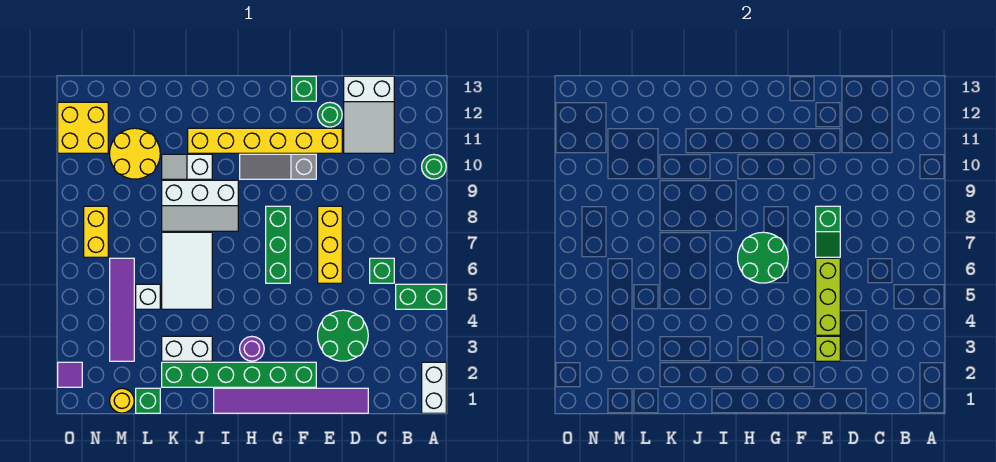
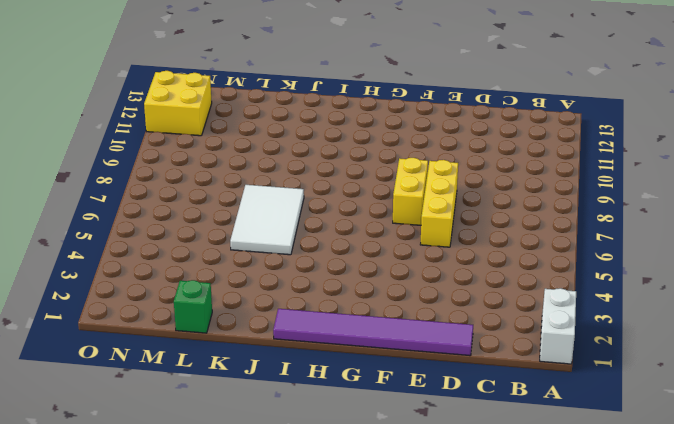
yellow brick F7:F8 level 1 -> yellow brick N7:N8 level 1
none -> green brick A5:B5 level 1
none -> green round brick A10 level 1
none -> green brick C6 level 1
none -> white slope C11:D13 level 1 top 13

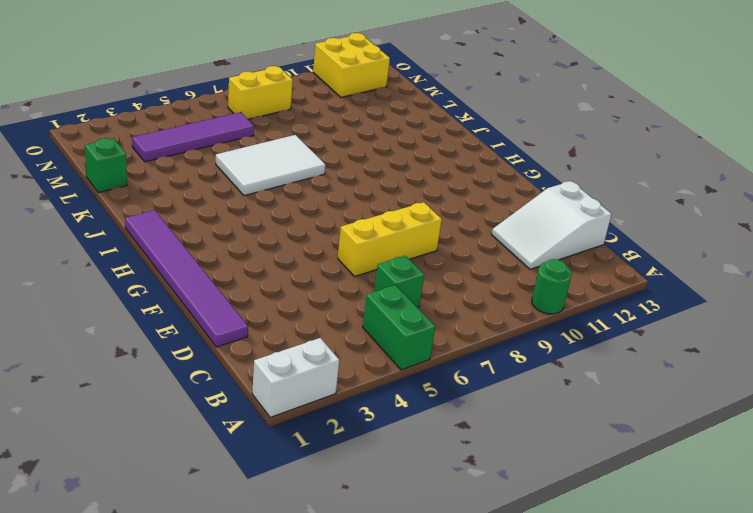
none -> green round brick D3:E4 level 1
none -> yellow brick E11:J11 level 1
none -> green round brick E12 level 1
none -> green brick F2:K2 level 1

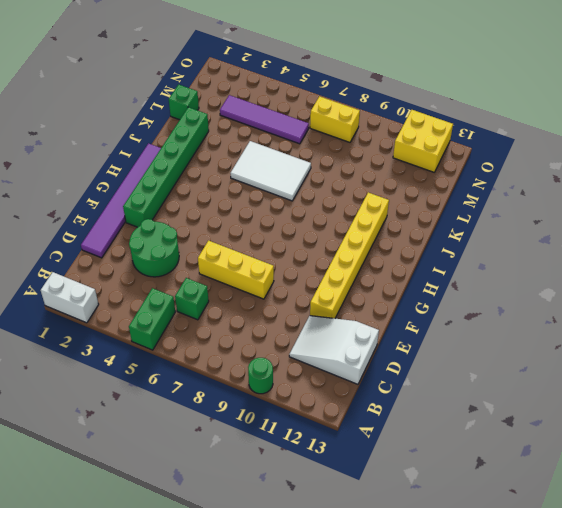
none -> green round brick E12 level 1
none -> grey slope F10:H10 level 1 top F
none -> green brick F13 level 1
none -> green brick G6:G8 level 1

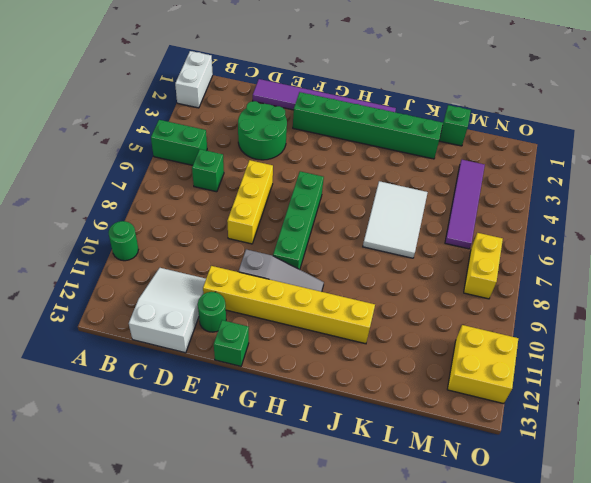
green brick G6:G9 level 1 -> green brick G6:G8 level 1
none -> purple round brick H3 level 1
none -> white slope I8:K9 level 1 top 9
none -> white brick J3:K3 level 1
none -> white slope J10:K10 level 1 top J

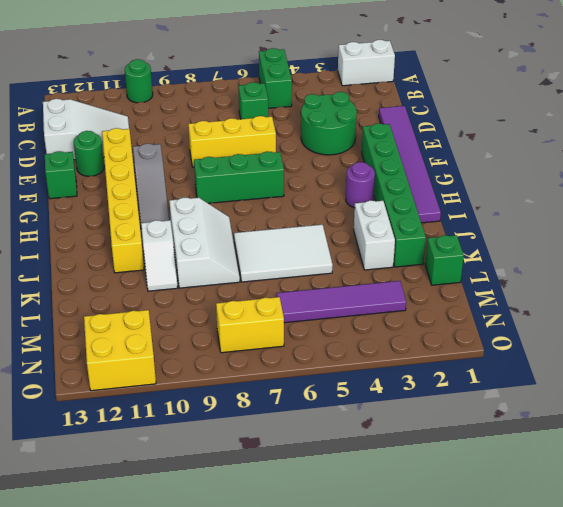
none -> white brick L5 level 1
none -> yellow round brick L10:M11 level 1
none -> yellow round brick M1 level 1
none -> purple tile O2 level 1

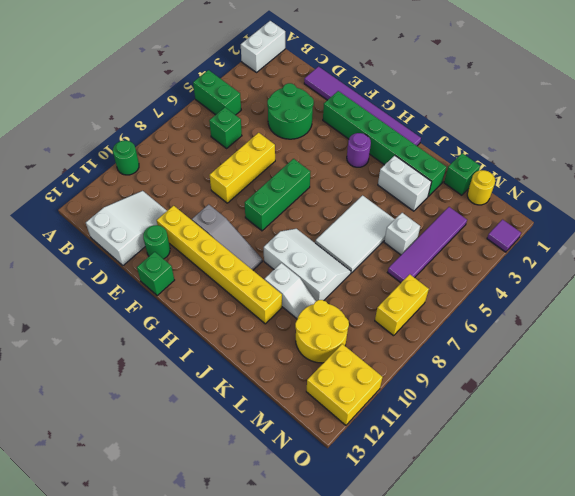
none -> lime brick E3 level 2
none -> lime brick E4:E6 level 2
none -> green slope E7:E8 level 2 top 8
none -> green round brick G6:H7 level 2

